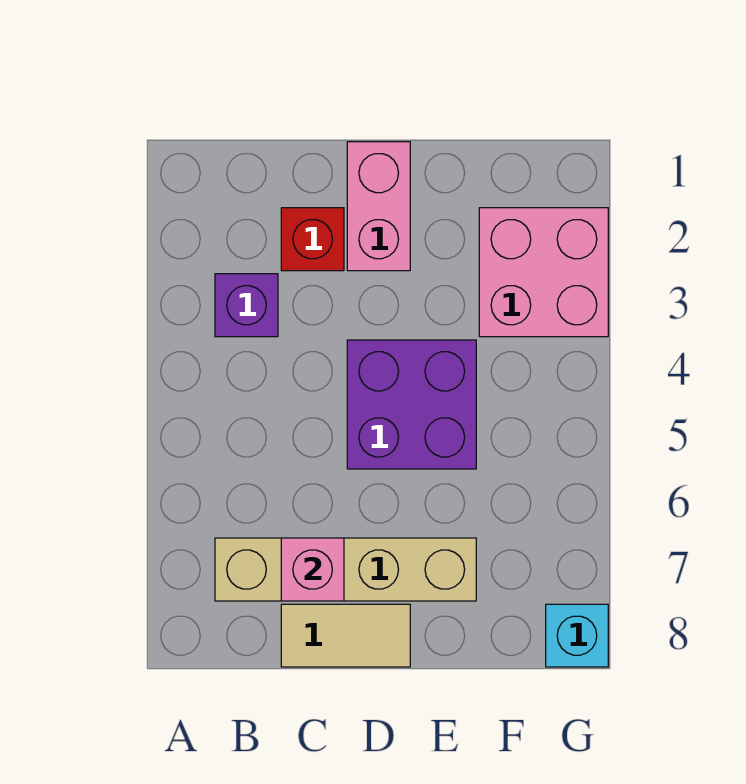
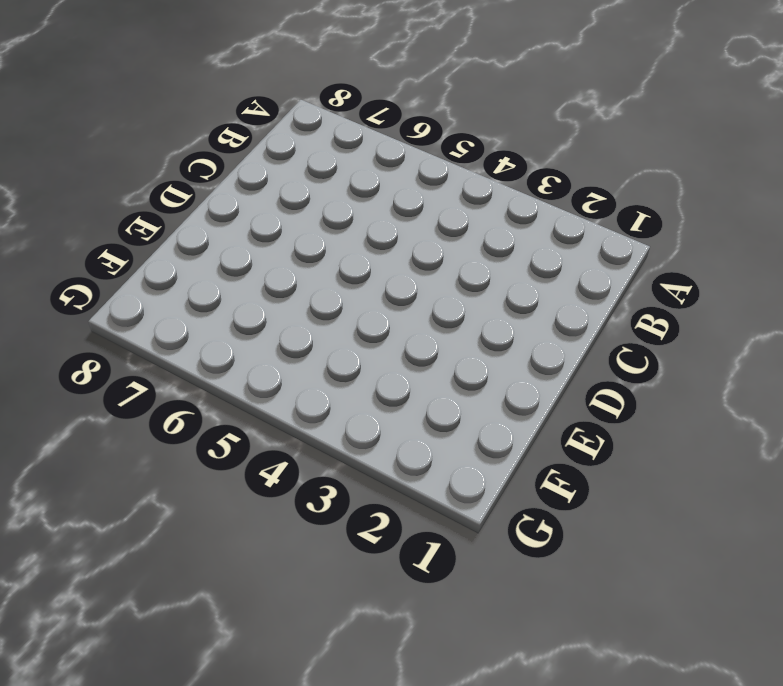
none -> purple brick B3 level 1
none -> tan brick B7:E7 level 1

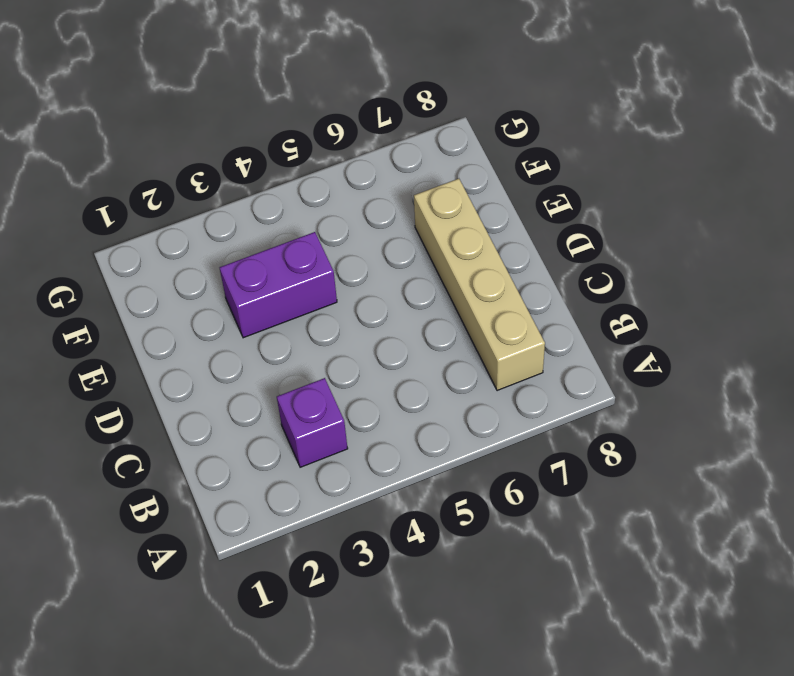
purple brick E3:E4 level 1 -> purple brick D4:E5 level 1
none -> red brick C2 level 1
none -> tan tile C8:D8 level 1

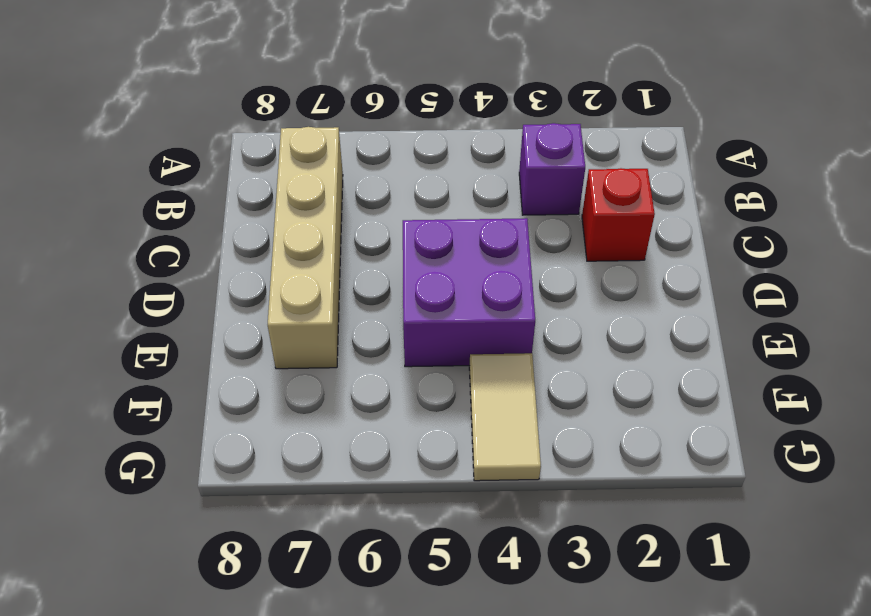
tan tile F4:G4 level 1 -> tan tile C8:D8 level 1
none -> pink brick D1:D2 level 1
none -> pink brick F2:G3 level 1

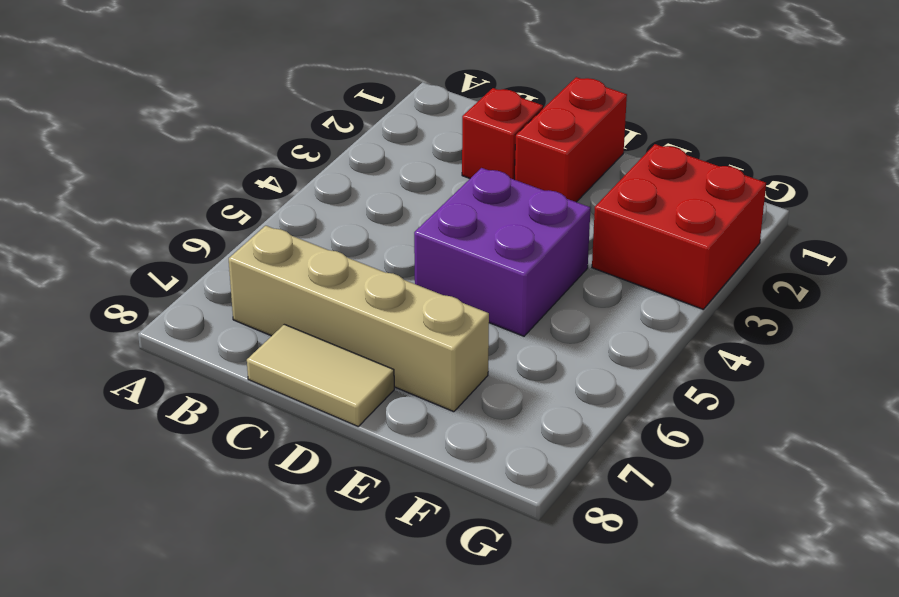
red brick D1:D2 level 1 -> pink brick D1:D2 level 1
red brick F2:G3 level 1 -> pink brick F2:G3 level 1
none -> purple brick B3 level 1
none -> cyan brick G8 level 1

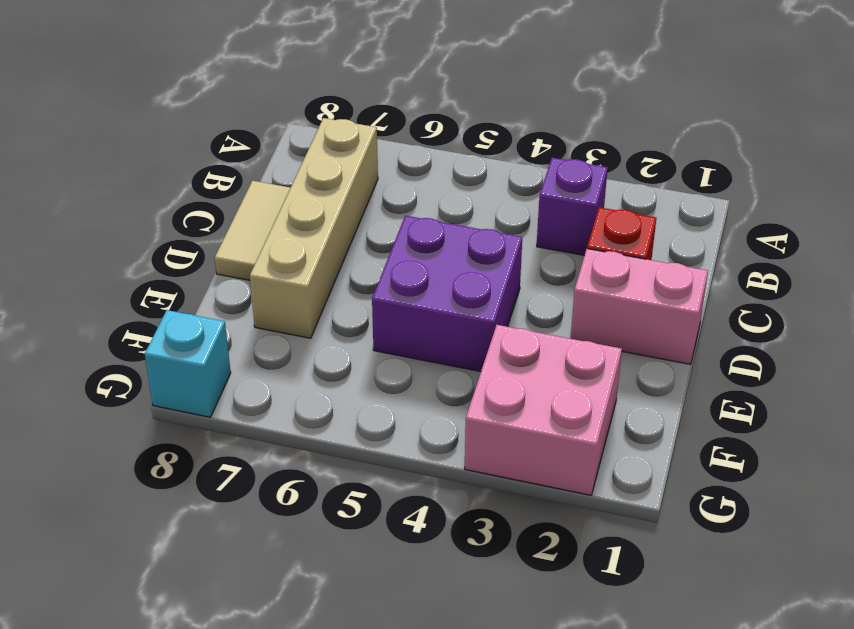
none -> pink brick C7 level 2

